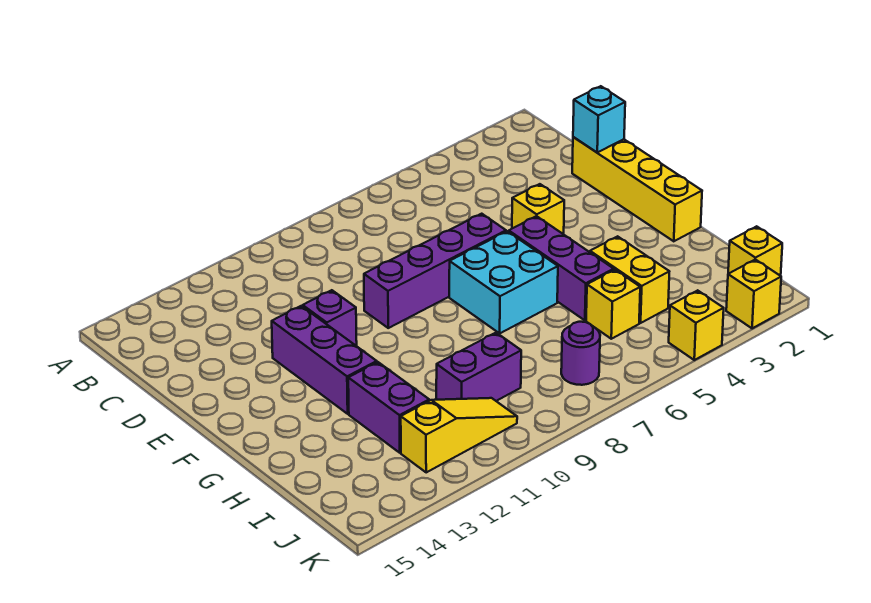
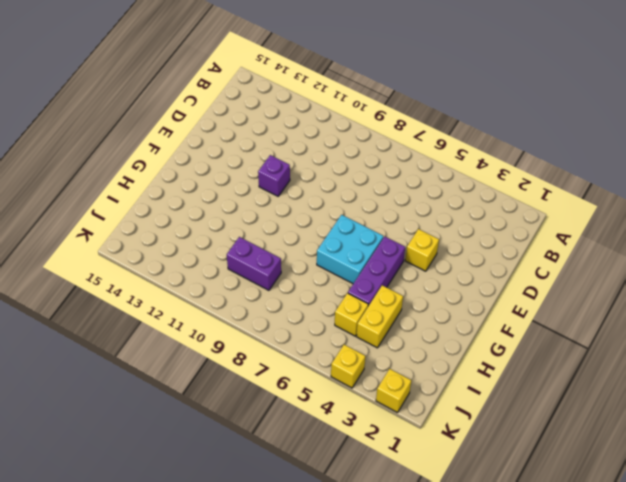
none -> yellow brick D1:G1 level 1
none -> purple brick E6:E9 level 1
none -> purple brick E12:G12 level 1

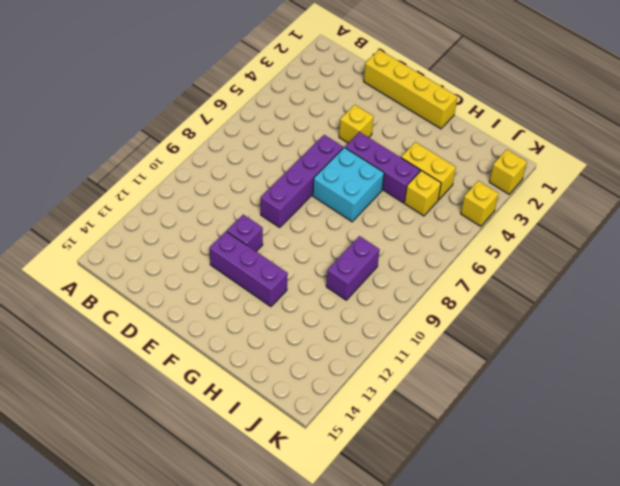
none -> purple brick H12:I12 level 1
none -> yellow brick J1 level 1
none -> purple round brick J7 level 1

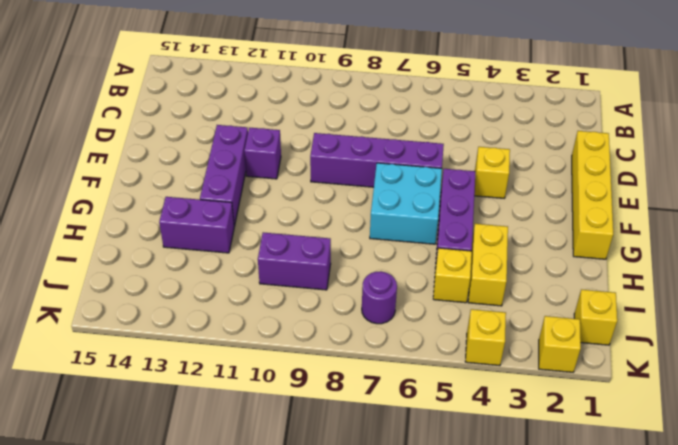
purple brick H12:H13 level 1 -> purple brick H12:I12 level 1
none -> yellow slope J10:J12 level 1 top 12
none -> cyan brick D1 level 2

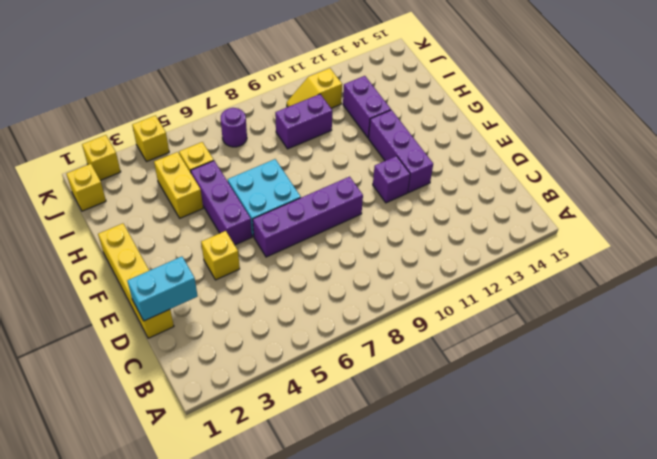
cyan brick D1:D2 level 2 -> cyan brick D1 level 2
yellow slope J10:J11 level 1 top 11 -> yellow slope J10:J12 level 1 top 12

